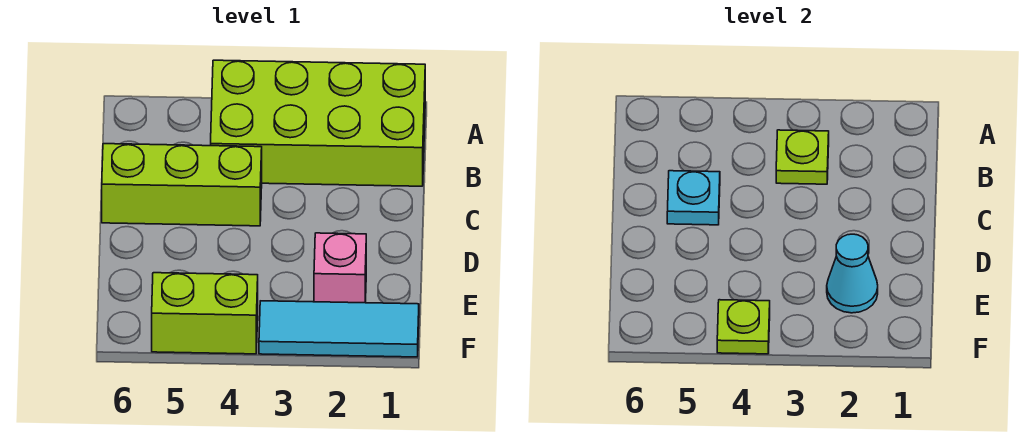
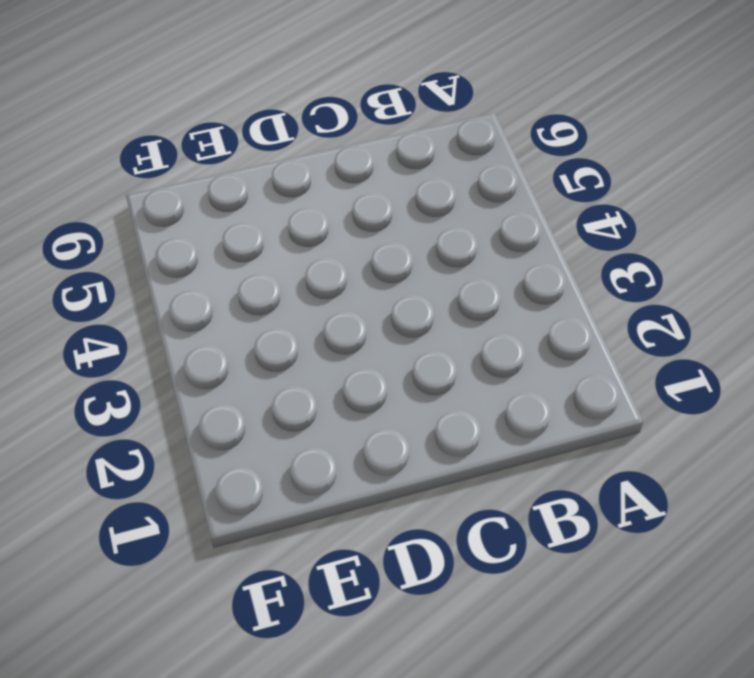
none -> lime brick A1:B4 level 1
none -> lime brick C4:C6 level 1

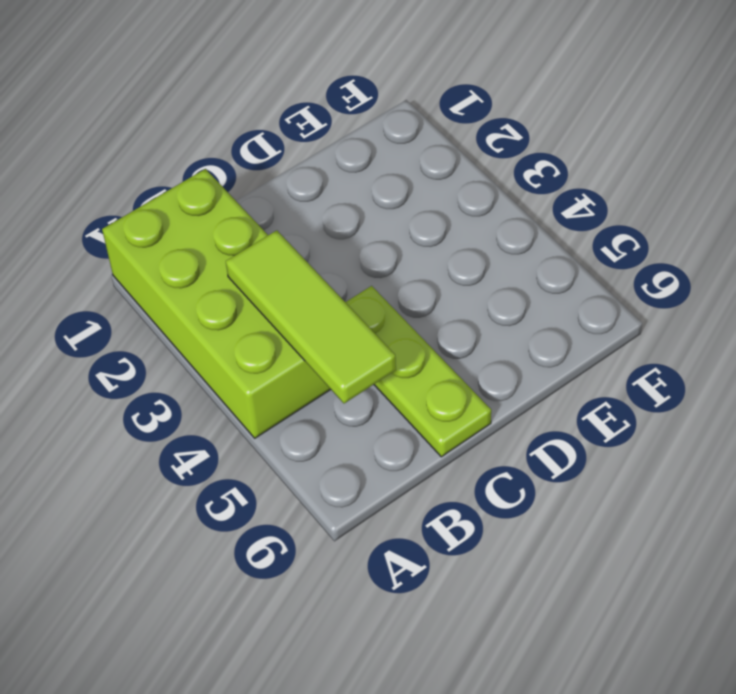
lime tile B3:B5 level 2 -> lime plate B3 level 2
lime plate C4:C6 level 1 -> lime brick C4:C6 level 1
none -> pink brick E2 level 1
none -> cyan tile F1:F3 level 1

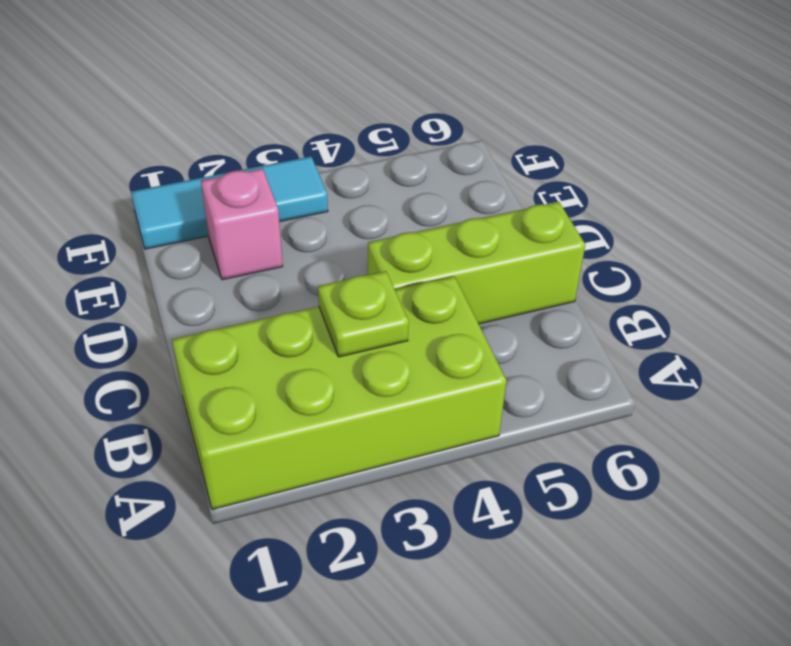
none -> lime brick F4:F5 level 1
none -> cyan plate C5 level 2

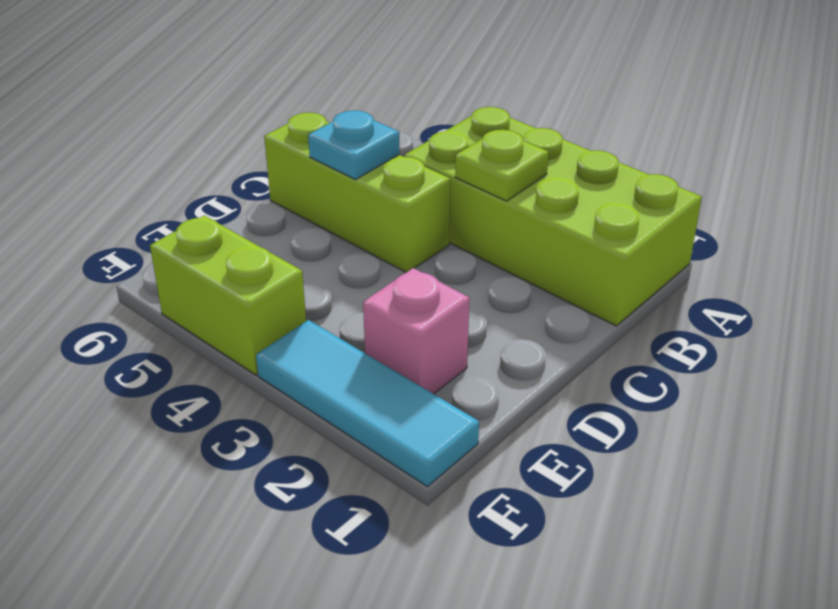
none -> cyan cone E2 level 2
none -> lime plate F4 level 2

